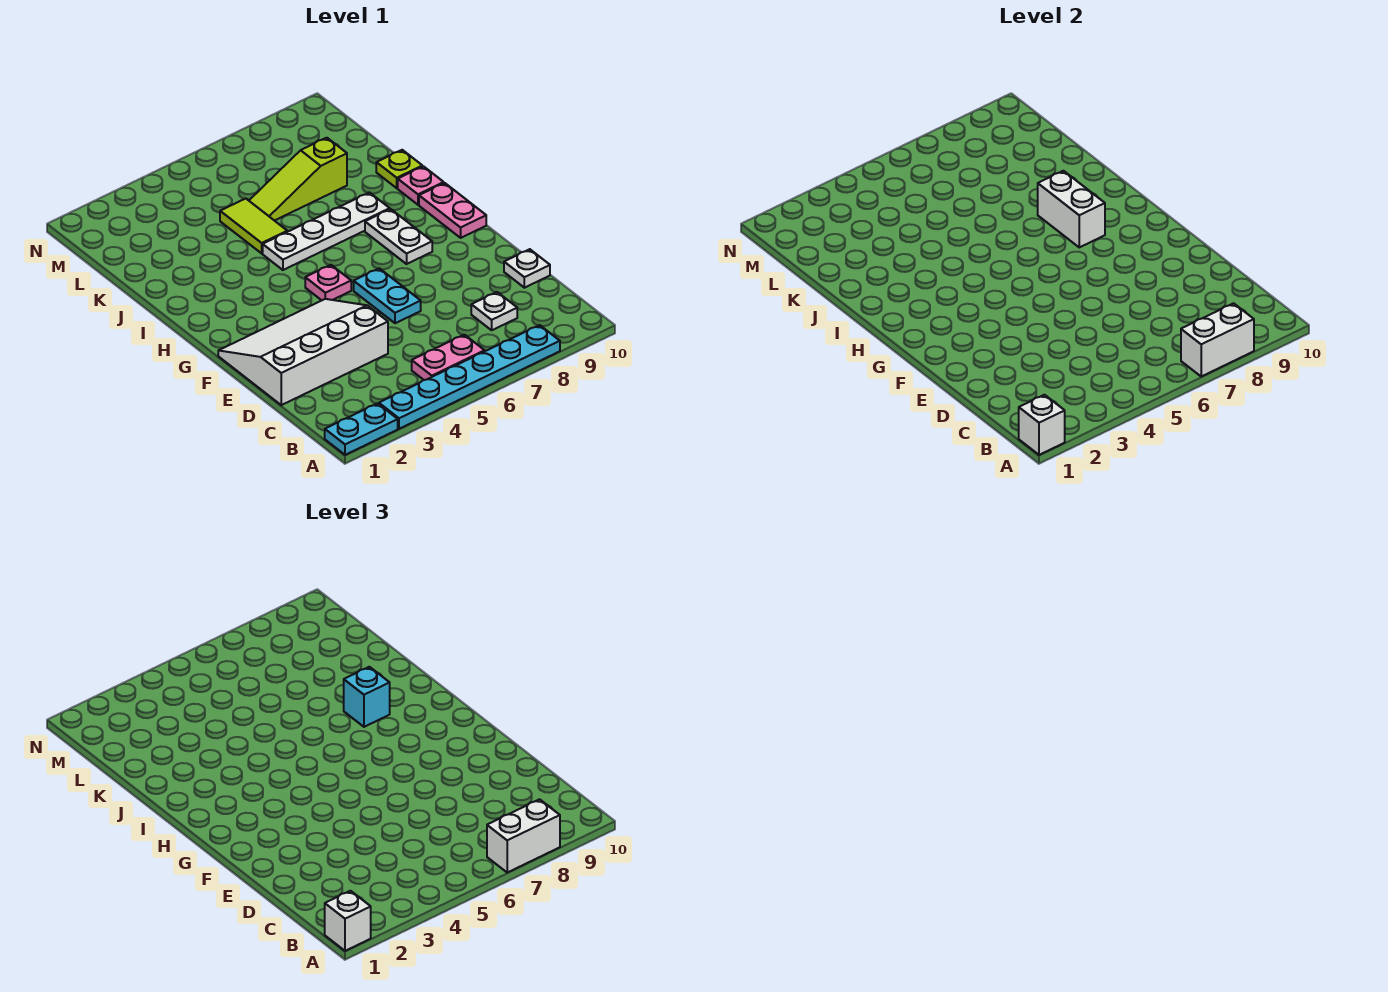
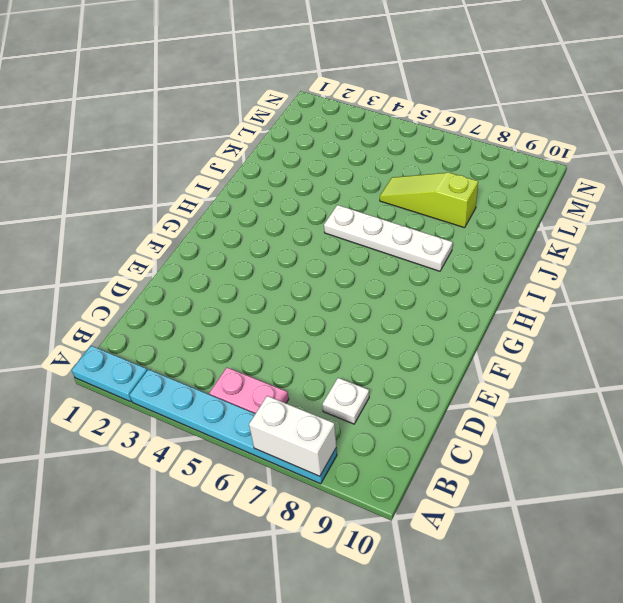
none -> white slope D1:F4 level 1 top D
none -> white plate D10 level 1
none -> cyan plate E6:F6 level 1

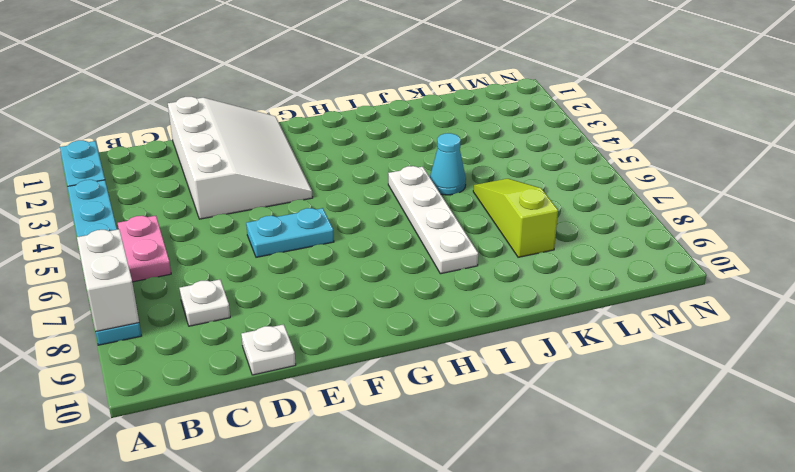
cyan cone J5 level 1 -> lime tile J5:K5 level 1
none -> pink plate G5 level 1
none -> white plate G8:H8 level 1
none -> pink plate G10:H10 level 1

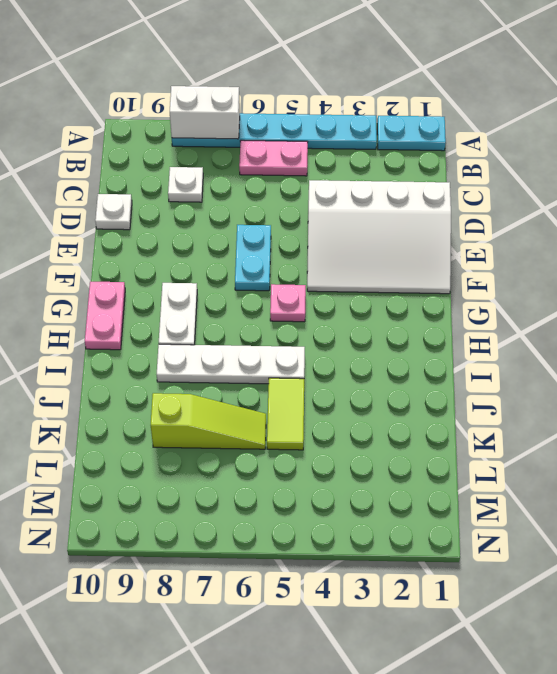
none -> pink plate I10 level 1
none -> lime plate J10 level 1
none -> white brick A1 level 2

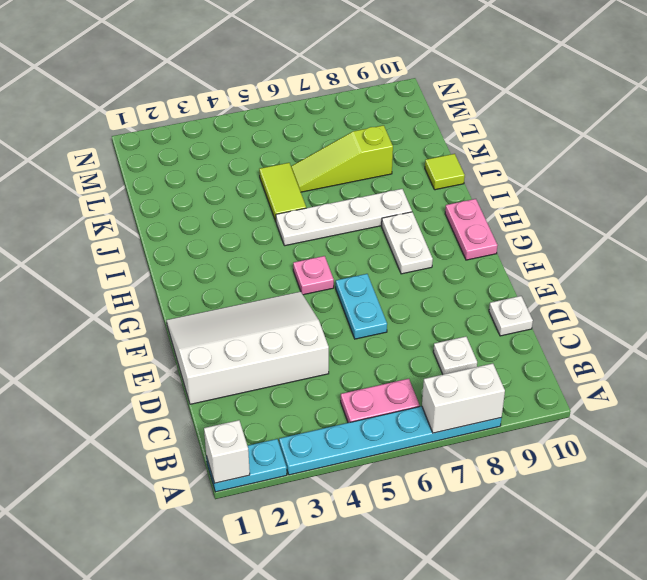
lime tile J10 level 1 -> lime plate J10 level 1
none -> pink plate I10 level 1
none -> white brick H8:I8 level 2
none -> white brick A1 level 3

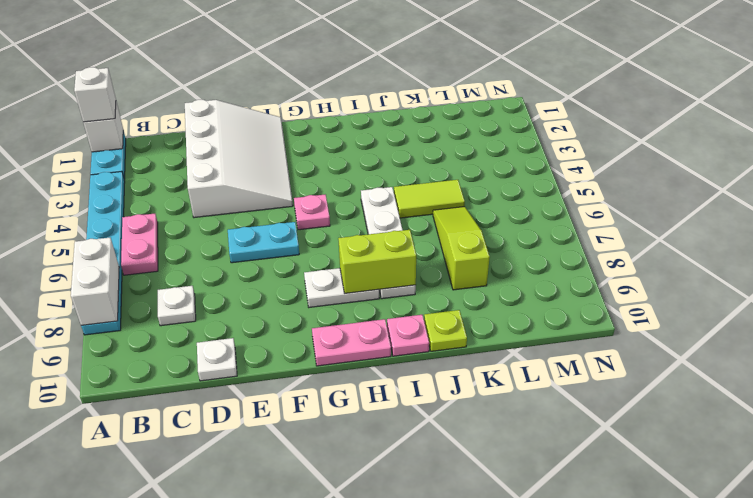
lime brick H8:I8 level 2 -> white brick H8:I8 level 2
none -> white brick A7:A8 level 3
none -> cyan brick I8 level 3

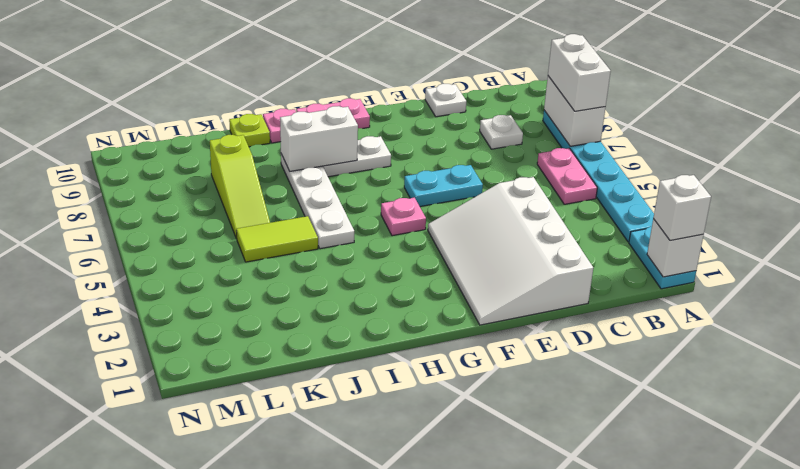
none -> cyan brick I8 level 3

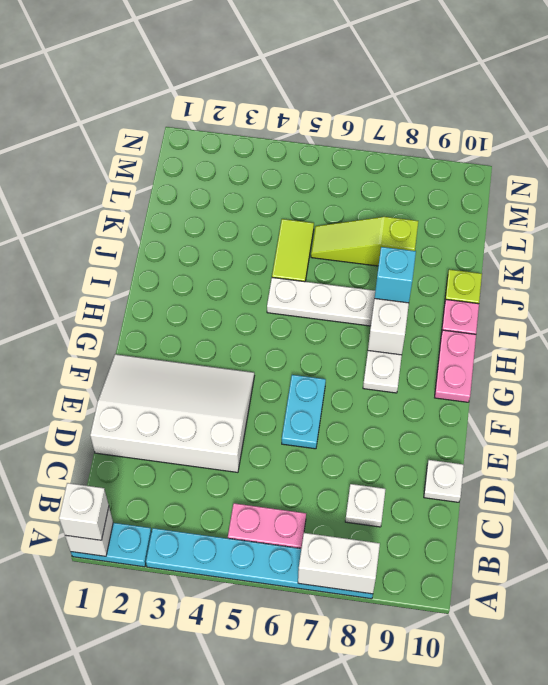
none -> pink plate G5 level 1
none -> white brick A7:A8 level 3

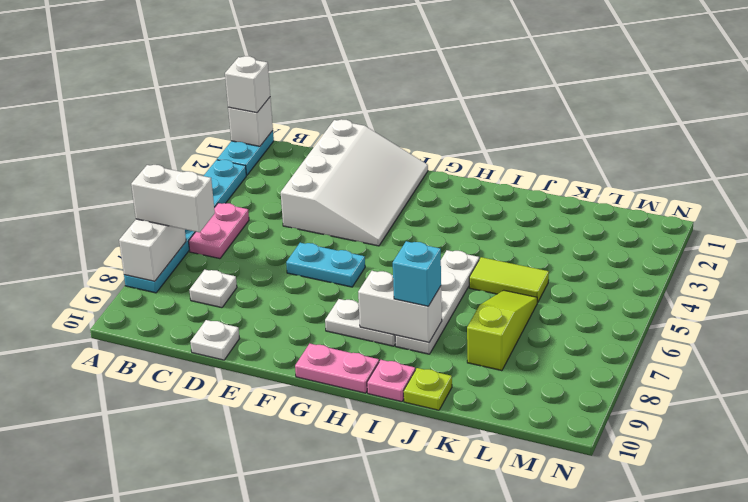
white brick A7:B7 level 3 -> white brick A7:A8 level 3
none -> pink plate G5 level 1

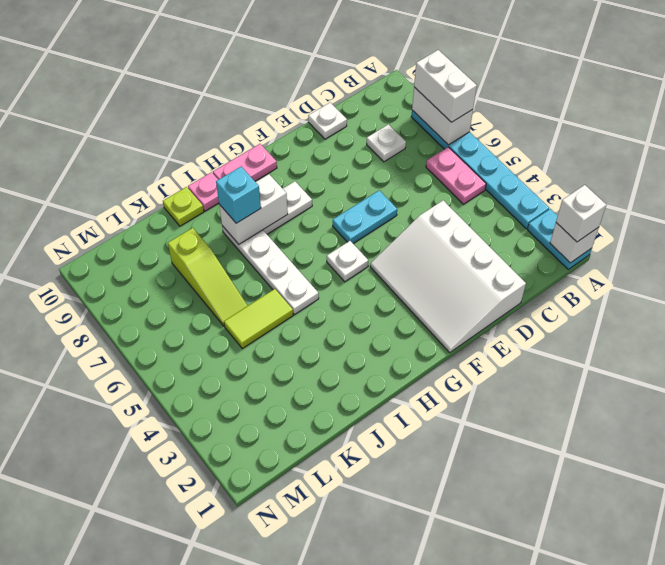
white plate G5 level 1 -> pink plate G5 level 1

